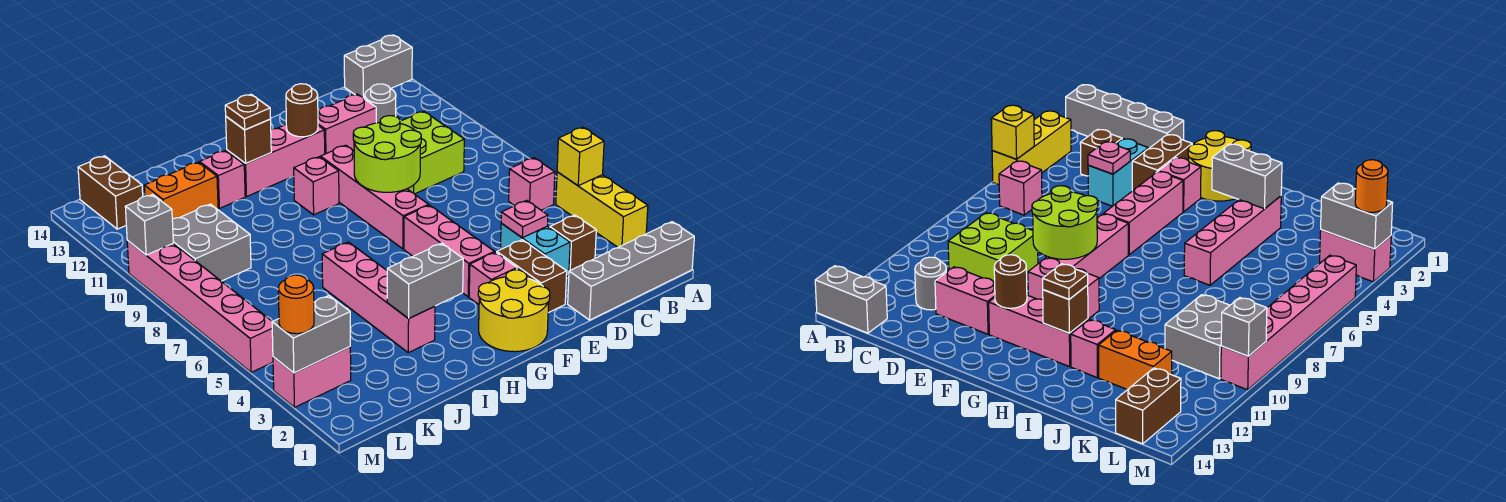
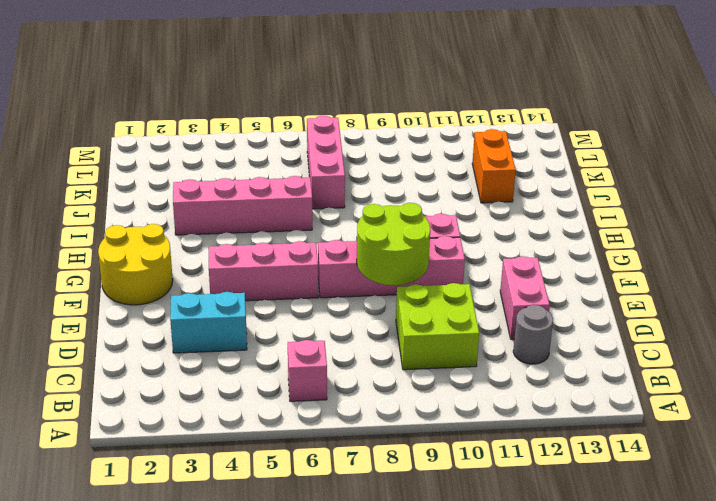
pink brick J7:L7 level 1 -> pink brick F12:H12 level 1
none -> grey brick A1:D1 level 1
none -> yellow brick A3:A5 level 1
none -> grey brick A14:B14 level 1
none -> brown brick C3 level 1

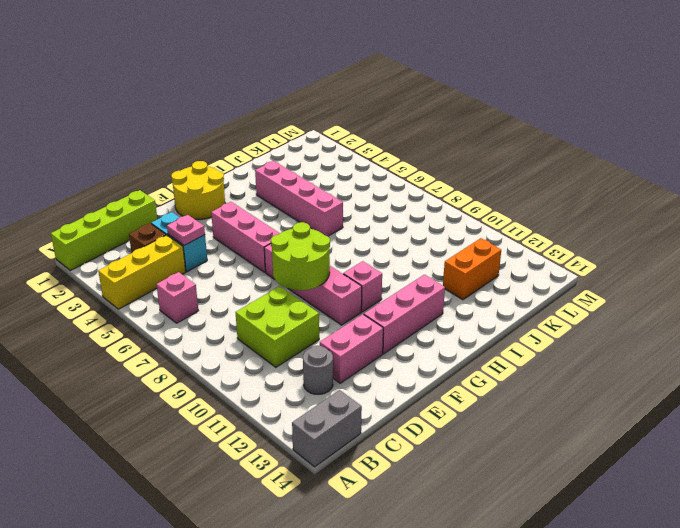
lime brick A1:D1 level 1 -> grey brick A1:D1 level 1
yellow brick A4:C4 level 1 -> yellow brick A3:A5 level 1
none -> brown brick E2:E3 level 1
none -> pink brick F3 level 1
none -> pink brick I12 level 1
none -> grey brick K9:L10 level 1

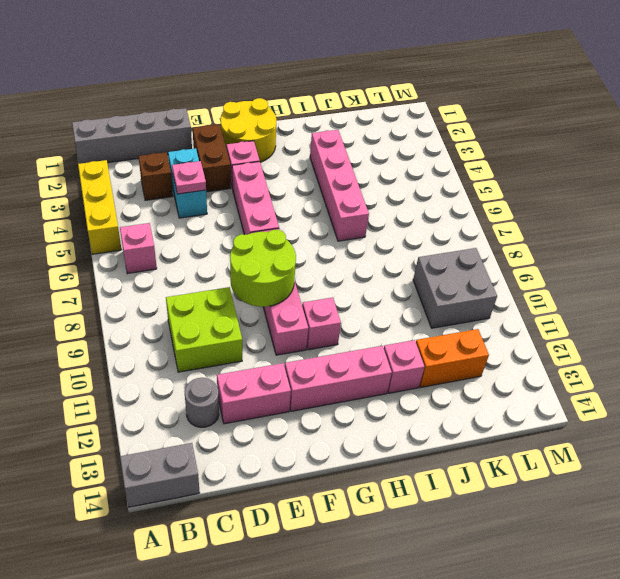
none -> pink brick L3:M3 level 1
none -> brown brick L13:L14 level 1
none -> pink brick M5:M10 level 1
none -> yellow brick A5 level 2

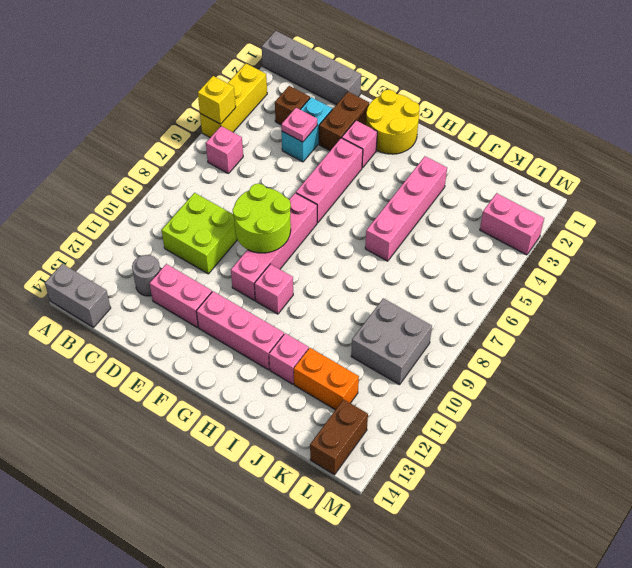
none -> pink brick M5:M10 level 1
none -> brown round brick F12 level 2
none -> grey brick H3:I3 level 2
none -> brown brick H12 level 2

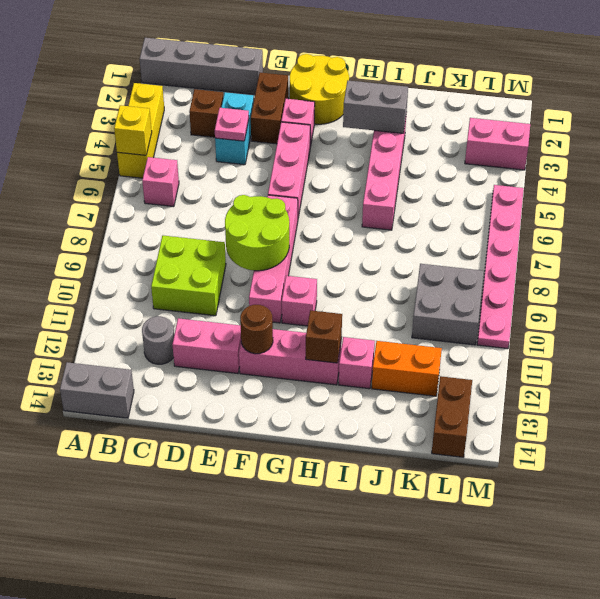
pink plate M5:M10 level 1 -> pink brick M5:M10 level 1
none -> grey brick L3:M3 level 2
none -> grey brick M10 level 2
none -> brown plate H12 level 3
none -> orange round brick M3 level 3

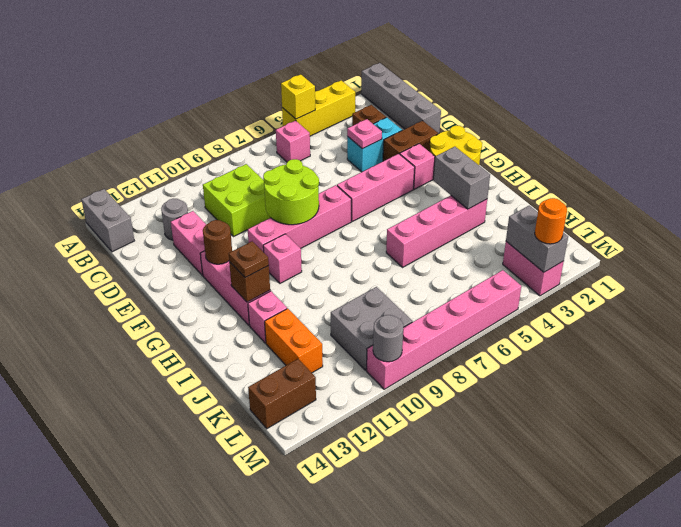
grey round brick M10 level 2 -> grey brick M10 level 2

